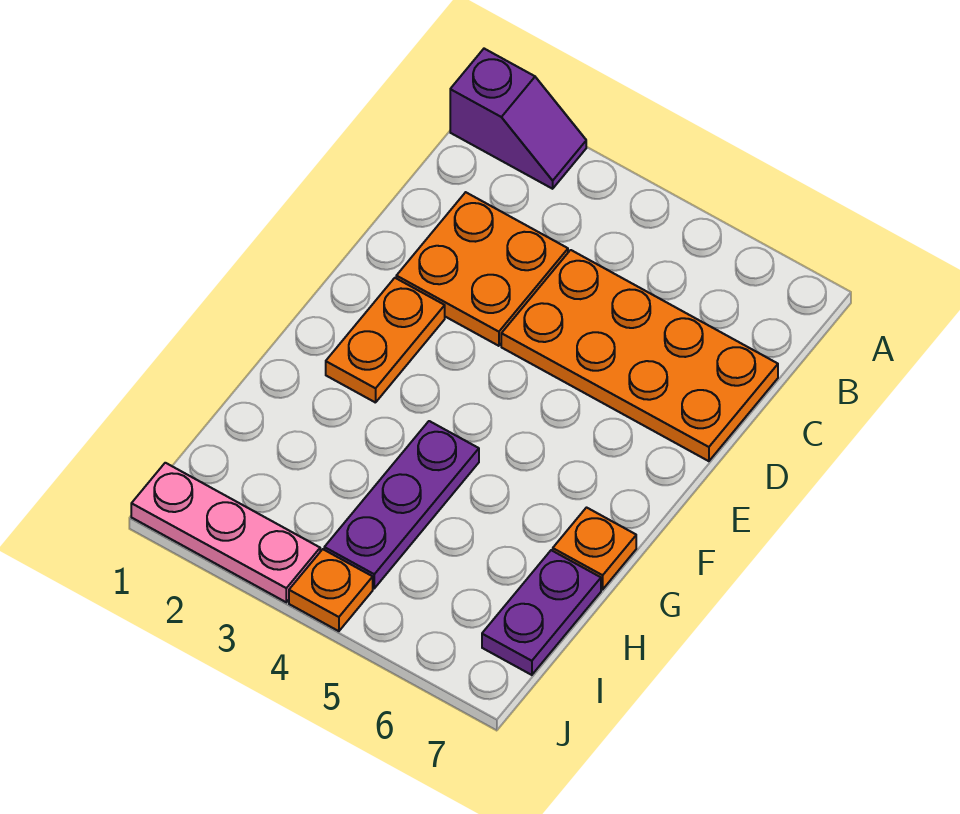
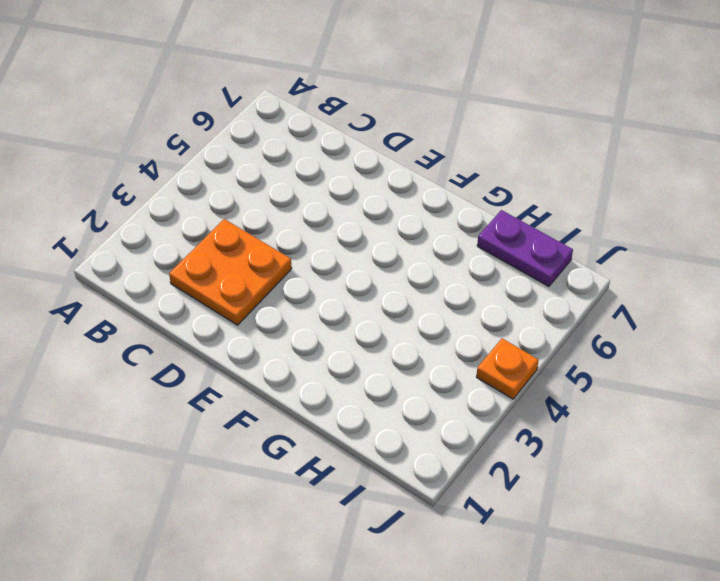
none -> purple slope A1:A2 level 1 top 1
none -> orange plate C4:D7 level 1

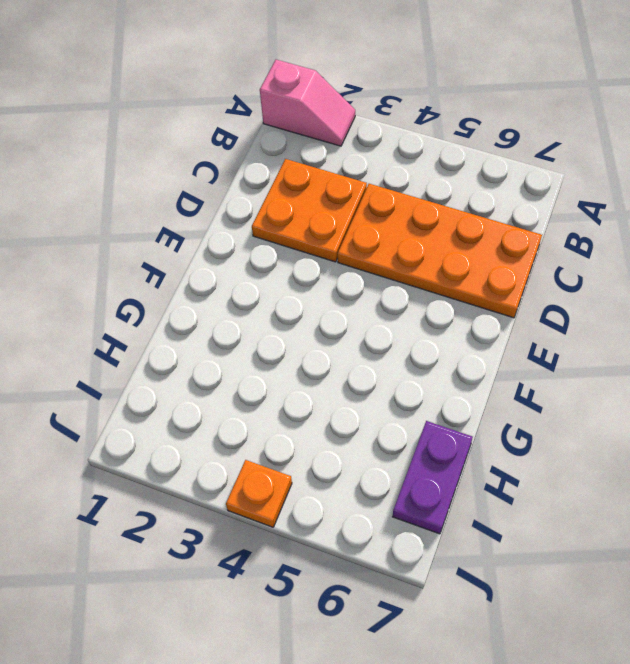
pink slope A1:A2 level 1 top 1 -> purple slope A1:A2 level 1 top 1
none -> orange plate E2:F2 level 1
none -> purple plate G4:I4 level 1

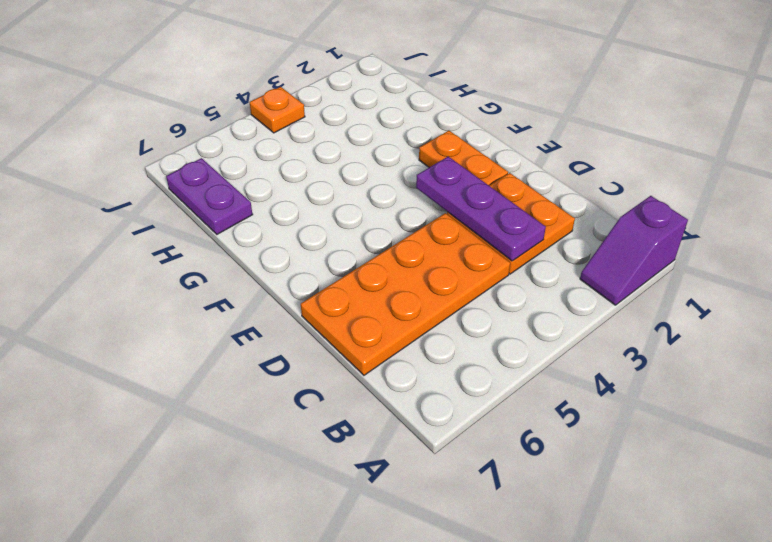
purple plate C3:E3 level 2 -> purple plate G4:I4 level 1
none -> orange plate G7 level 1
none -> pink plate J1:J3 level 1

